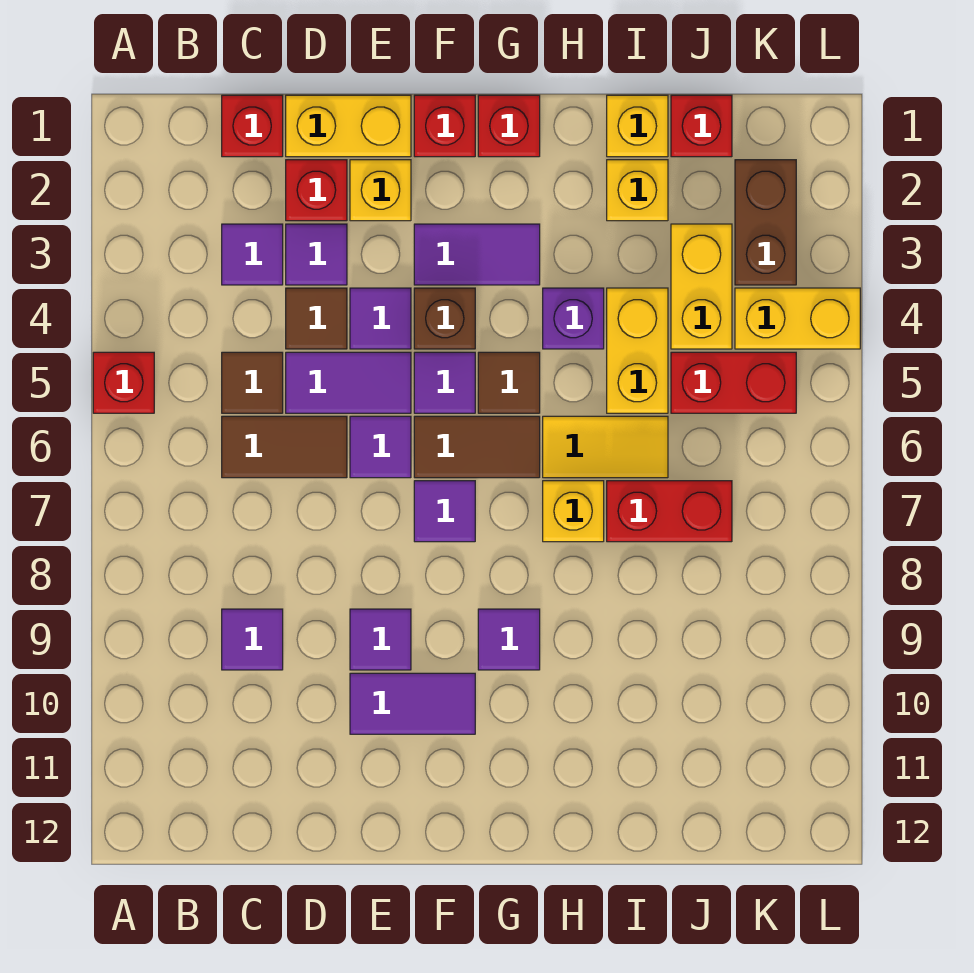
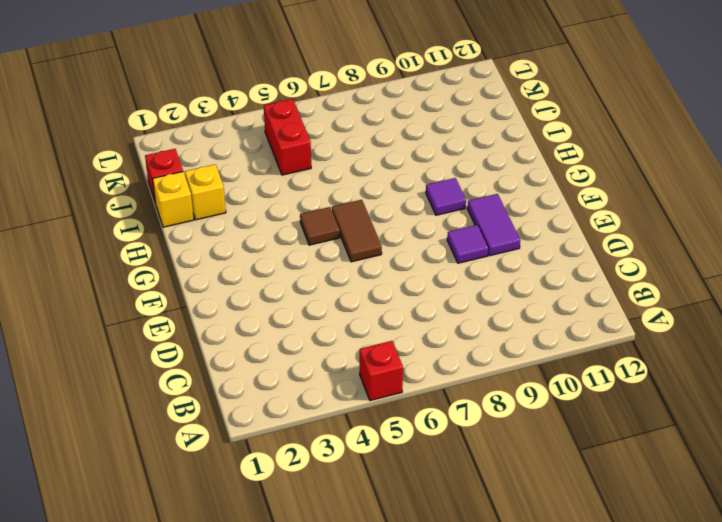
none -> red brick C1 level 1
none -> purple tile C3 level 1
none -> brown tile C5 level 1
none -> brown tile C6:D6 level 1

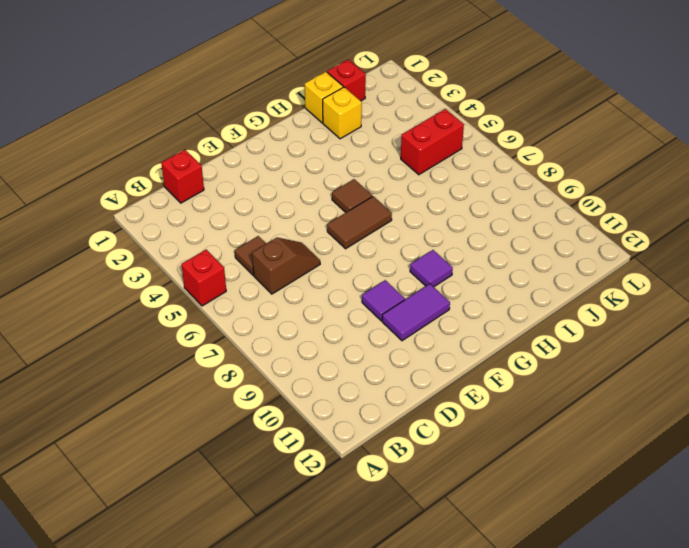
brown slope C6:D6 level 1 top C -> brown tile C6:D6 level 1
none -> purple tile C3 level 1
none -> purple tile C9 level 1
none -> yellow brick D1:E1 level 1
none -> red brick D2 level 1

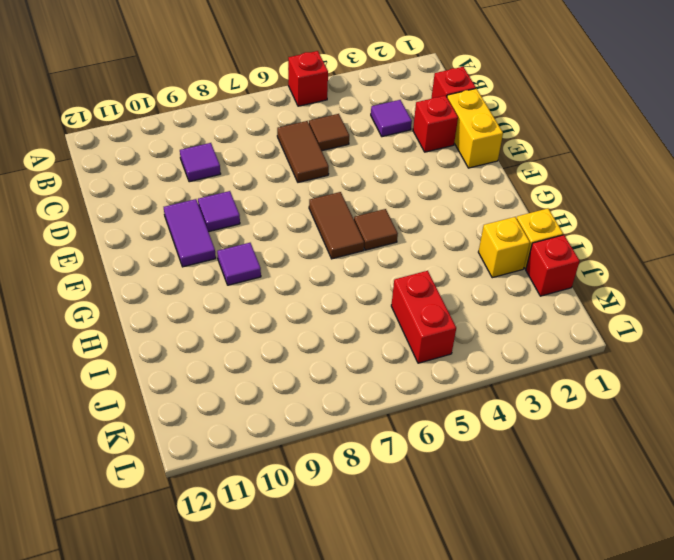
none -> purple tile D3 level 1
none -> brown tile D4 level 1
none -> purple tile D5:E5 level 1
none -> yellow brick E2 level 1

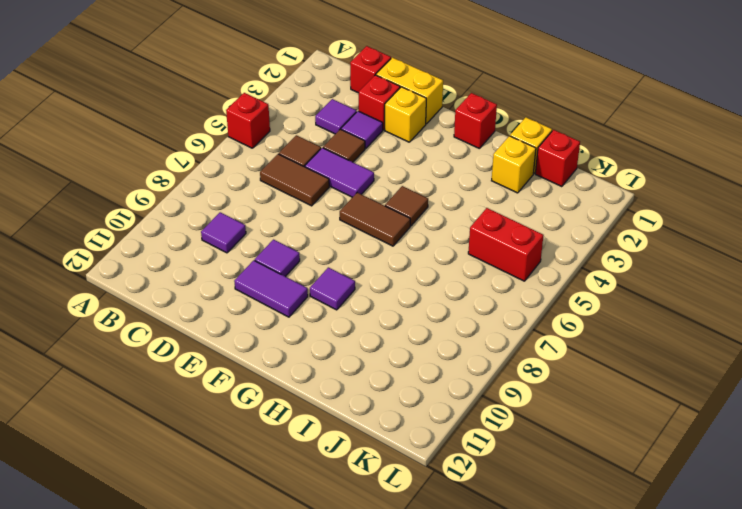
none -> purple tile E4 level 1
none -> purple tile E6 level 1
none -> red brick F1 level 1
none -> purple tile F3:G3 level 1

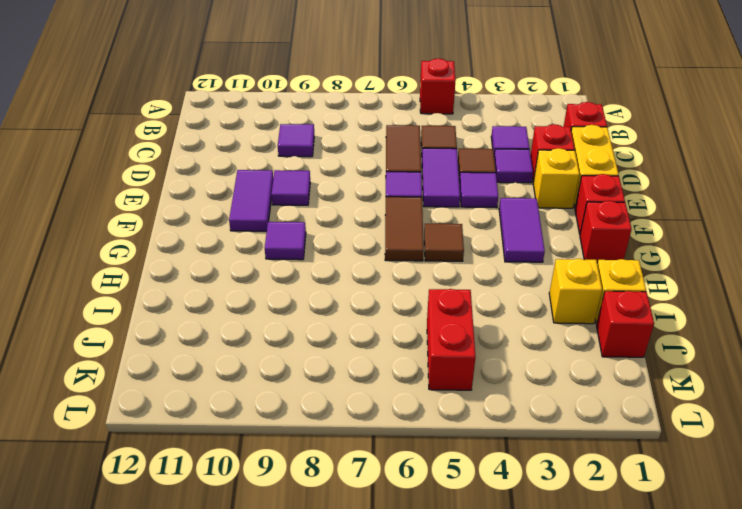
none -> brown brick F4 level 1
none -> purple tile F5 level 1
none -> purple tile F7 level 1
none -> purple brick H4 level 1

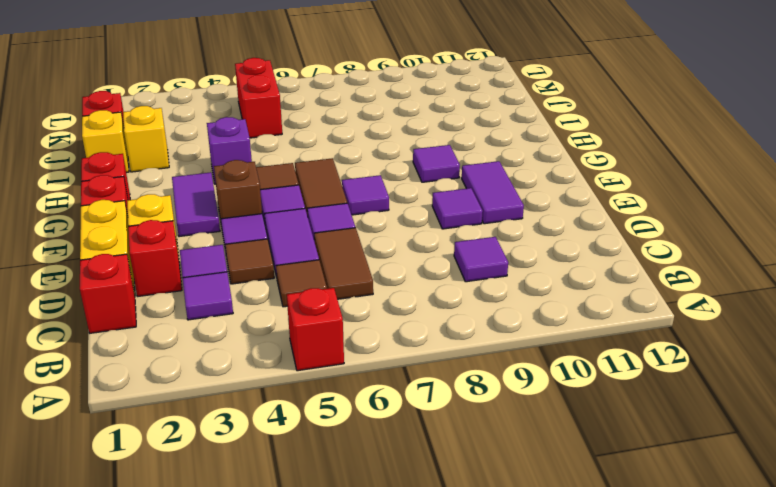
none -> yellow tile H6:I6 level 1
none -> yellow brick H7 level 1
none -> yellow brick I4:I5 level 1
none -> red brick I7:J7 level 1

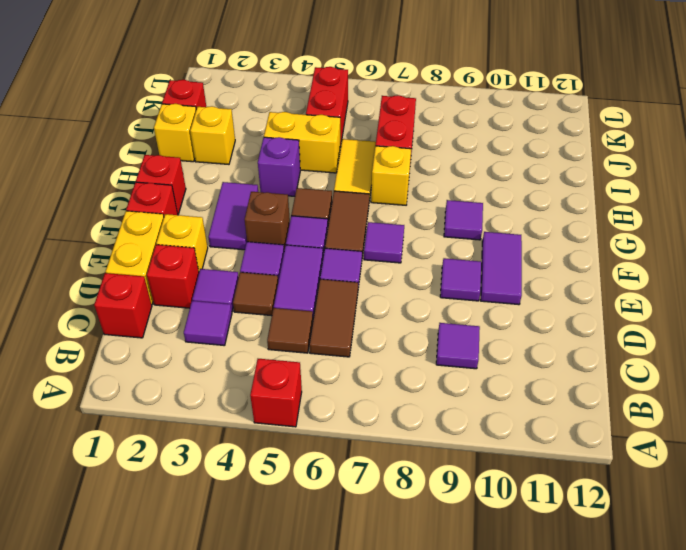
none -> yellow brick J3:J4 level 1
none -> brown brick K2:K3 level 1
none -> yellow brick K4:L4 level 1

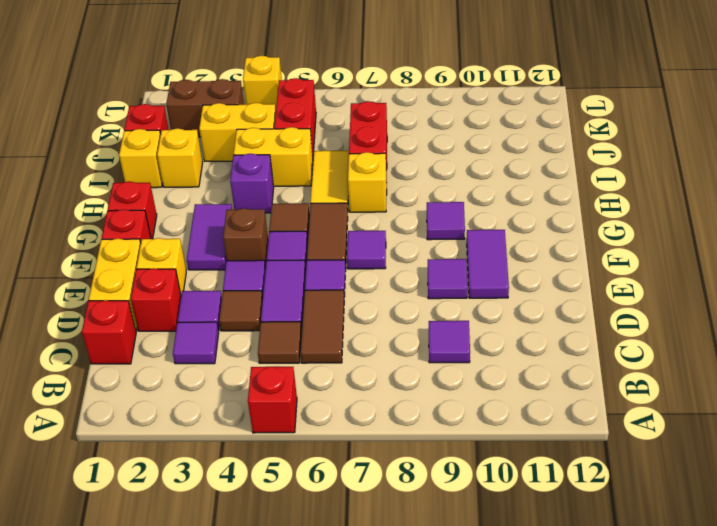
yellow brick L4 level 1 -> yellow brick K4:L4 level 1

